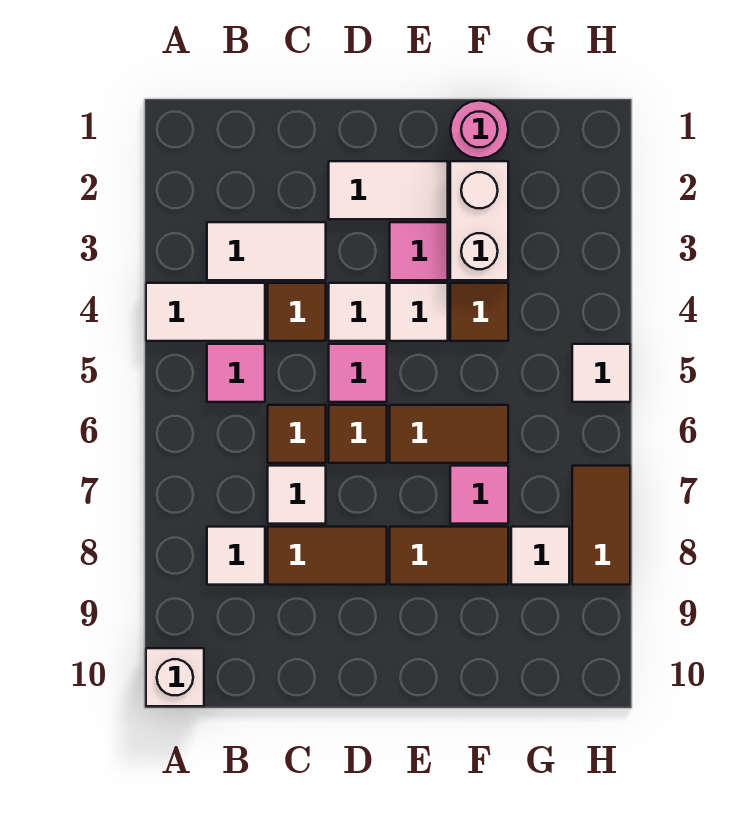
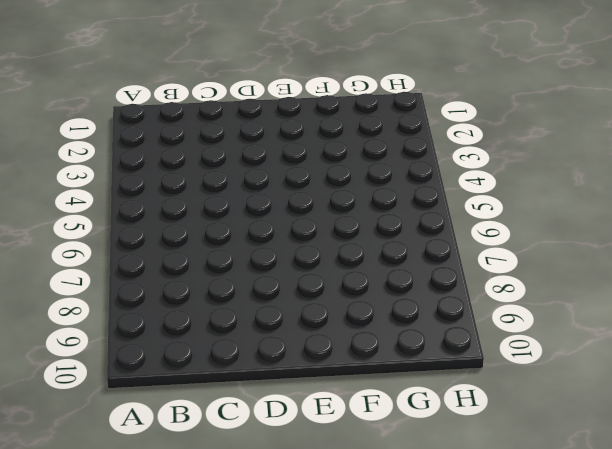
none -> white tile A4:B4 level 1
none -> white brick A10 level 1
none -> white tile B3:C3 level 1

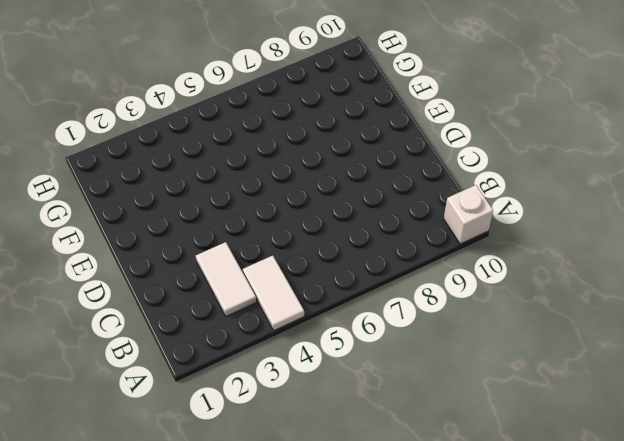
none -> pink tile B5 level 1
none -> white tile B8 level 1
none -> brown tile C4 level 1

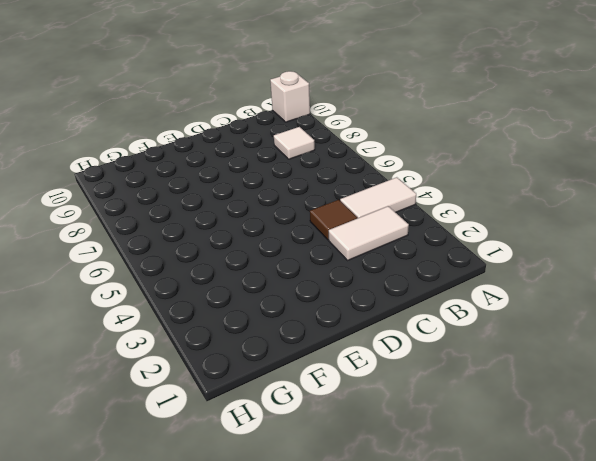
none -> pink tile B5 level 1
none -> brown tile C6 level 1
none -> white tile C7 level 1

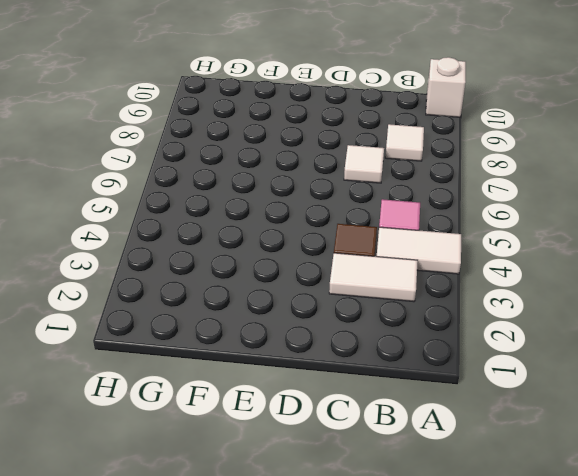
none -> brown tile C6 level 1
none -> brown tile C8:D8 level 1
none -> white tile D2:E2 level 1

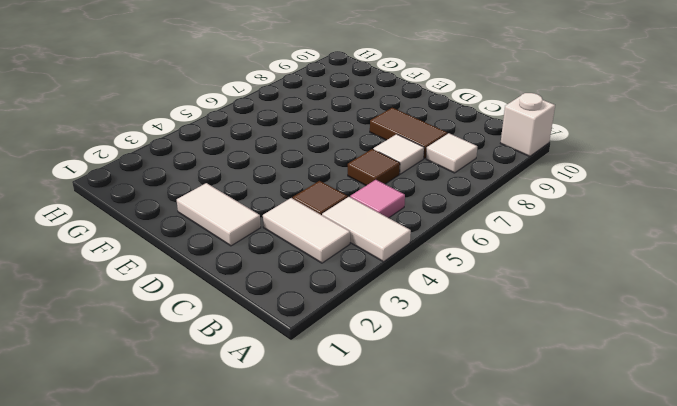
none -> white tile D4 level 1
none -> pink tile D5 level 1
none -> brown tile D6 level 1

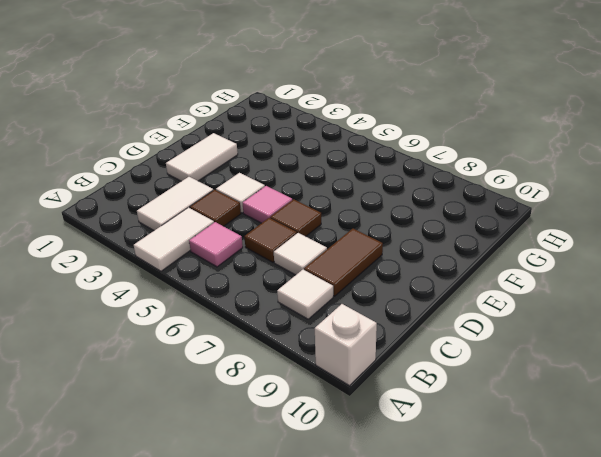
none -> pink tile E3 level 1
none -> white tile E4 level 1
none -> brown tile E6:F6 level 1

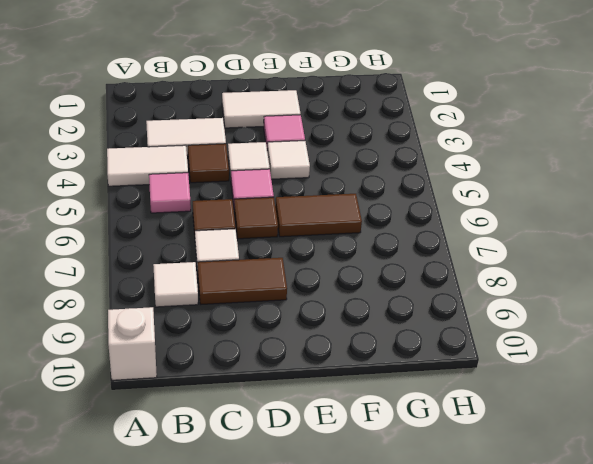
none -> brown tile E8:F8 level 1
none -> pink round brick F1 level 1
none -> white brick F2:F3 level 1

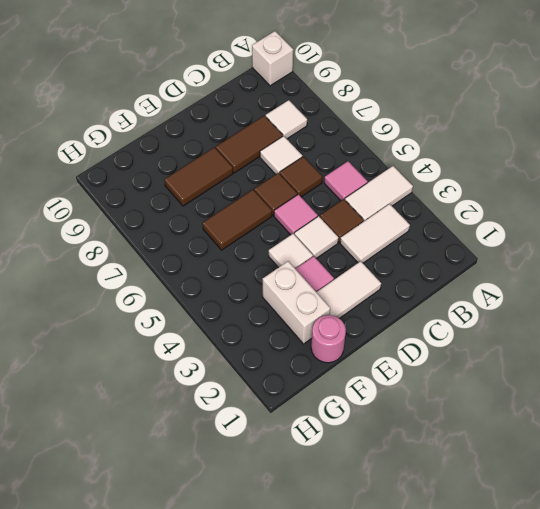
none -> brown tile F4 level 1
none -> pink tile F7 level 1
none -> white tile G8 level 1

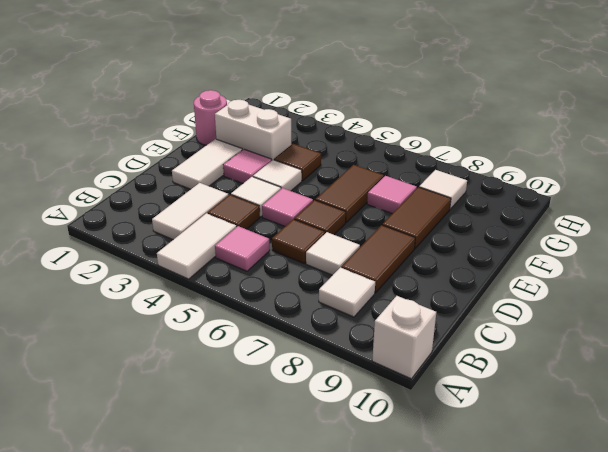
none -> white tile H5 level 1
none -> brown tile H7:H8 level 1

